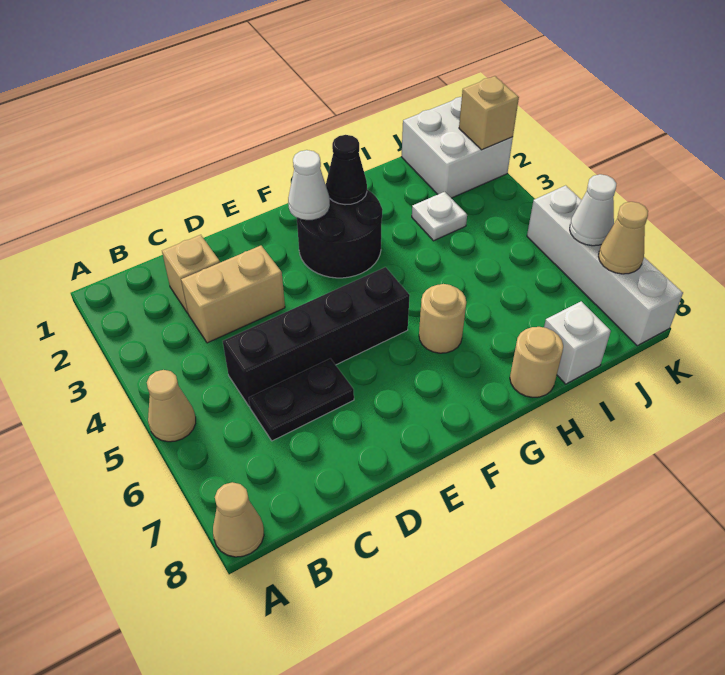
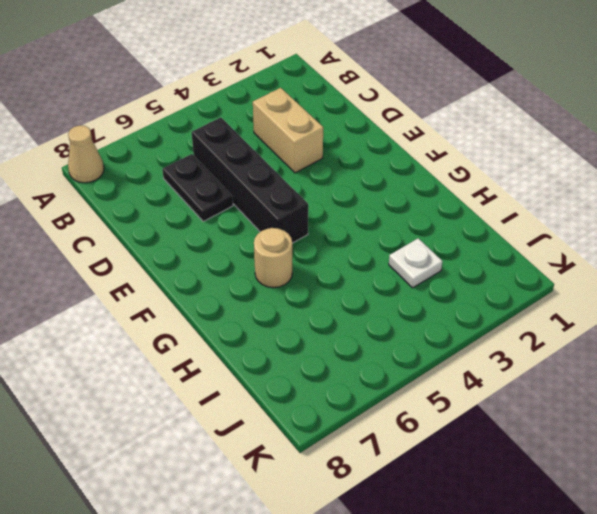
none -> tan cone A5 level 1
none -> tan brick C2 level 1
none -> black round brick F2:G3 level 1

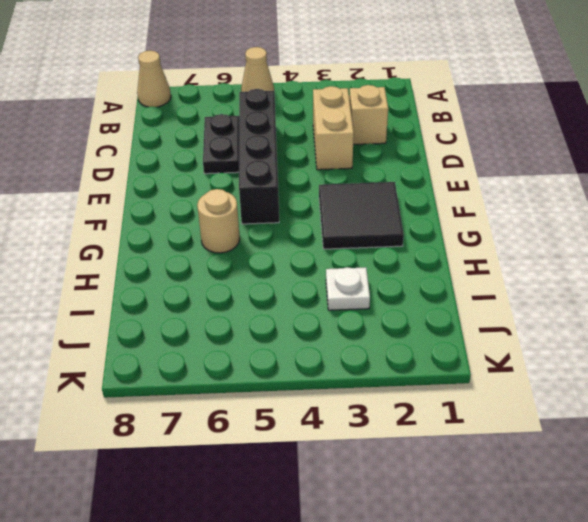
black tile F2:G3 level 1 -> black round brick F2:G3 level 1
none -> tan round brick H8 level 1
none -> white brick I8 level 1
none -> white brick J1:K2 level 1

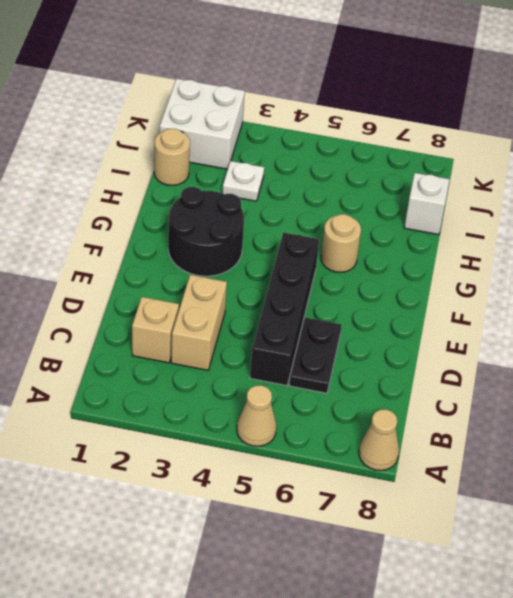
tan round brick I1 level 1 -> tan round brick H8 level 1
none -> white brick K5:K8 level 1
none -> white cone F2 level 2
none -> black cone G2 level 2

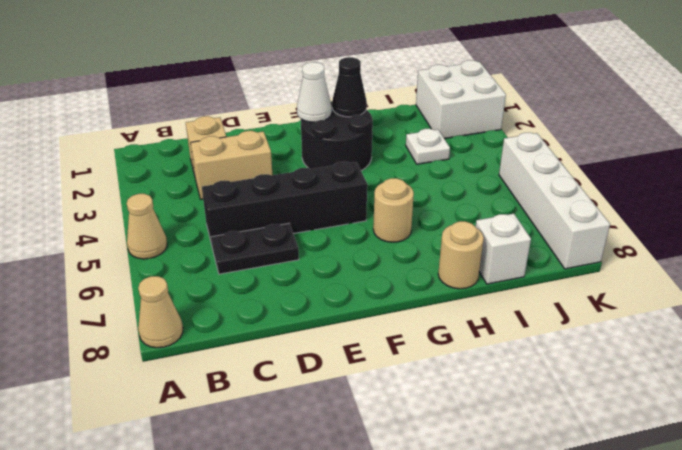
none -> tan brick K2 level 2
none -> white cone K6 level 2
none -> tan cone K7 level 2

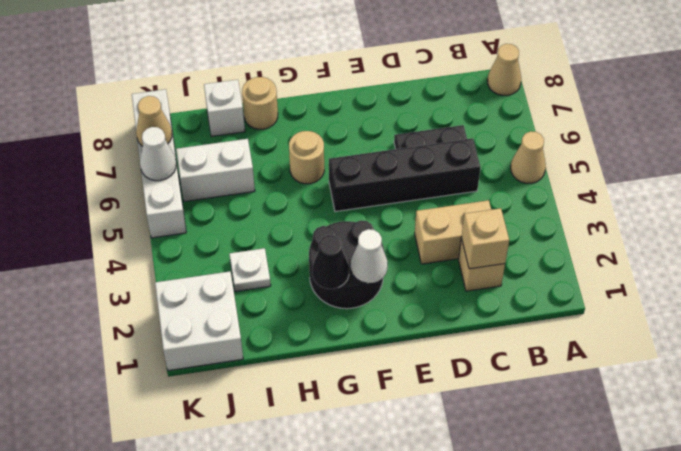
tan brick C2 level 2 -> tan brick K2 level 2
white brick I6:J6 level 1 -> none

